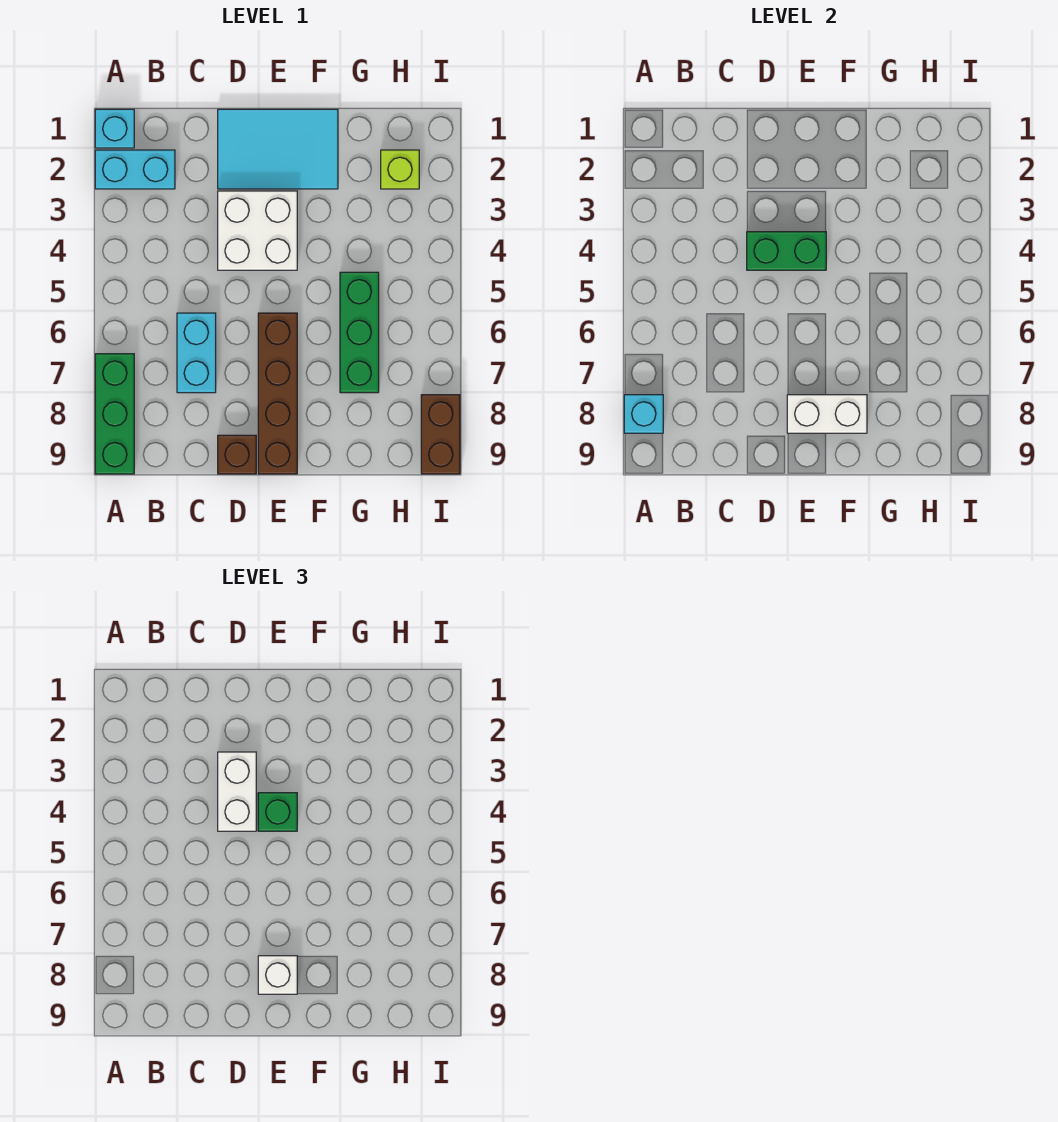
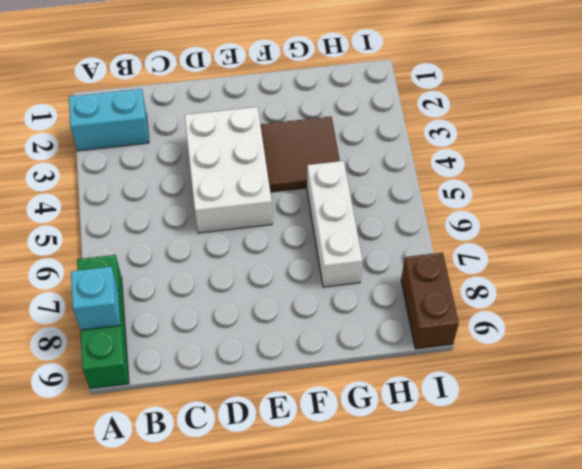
white brick D3:E5 level 1 -> white brick D3:E4 level 1
brown tile F3:G4 level 1 -> none
white brick G5:G7 level 1 -> green brick G5:G7 level 1
none -> cyan brick A1 level 1
none -> cyan brick C6:C7 level 1
none -> cyan tile D1:F2 level 1

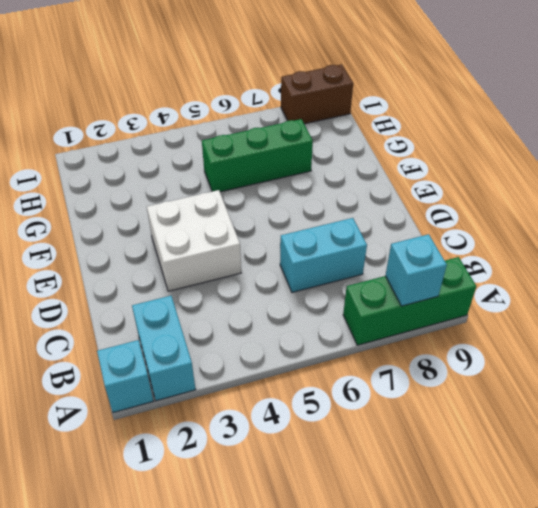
none -> cyan tile D1:F2 level 1
none -> brown brick D9 level 1
none -> brown brick E6:E9 level 1

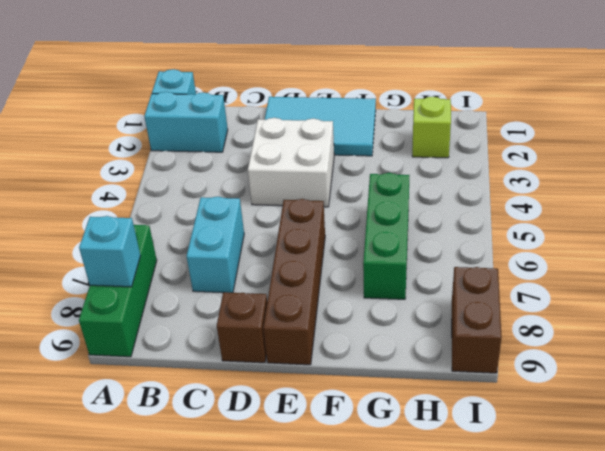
none -> green brick D4:E4 level 2
none -> white brick E8:F8 level 2
none -> white brick D3:D4 level 3

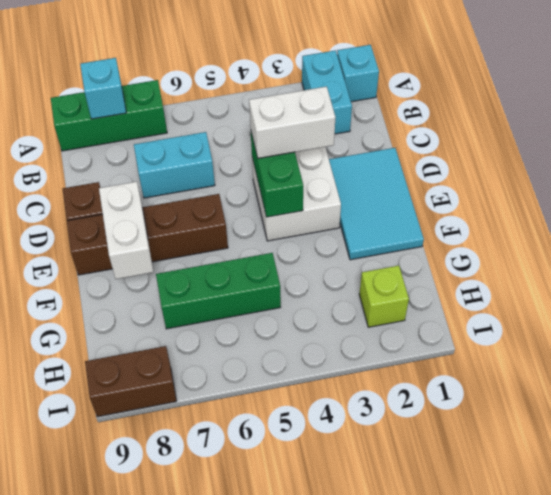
none -> green brick E4 level 3
none -> white brick E8 level 3

